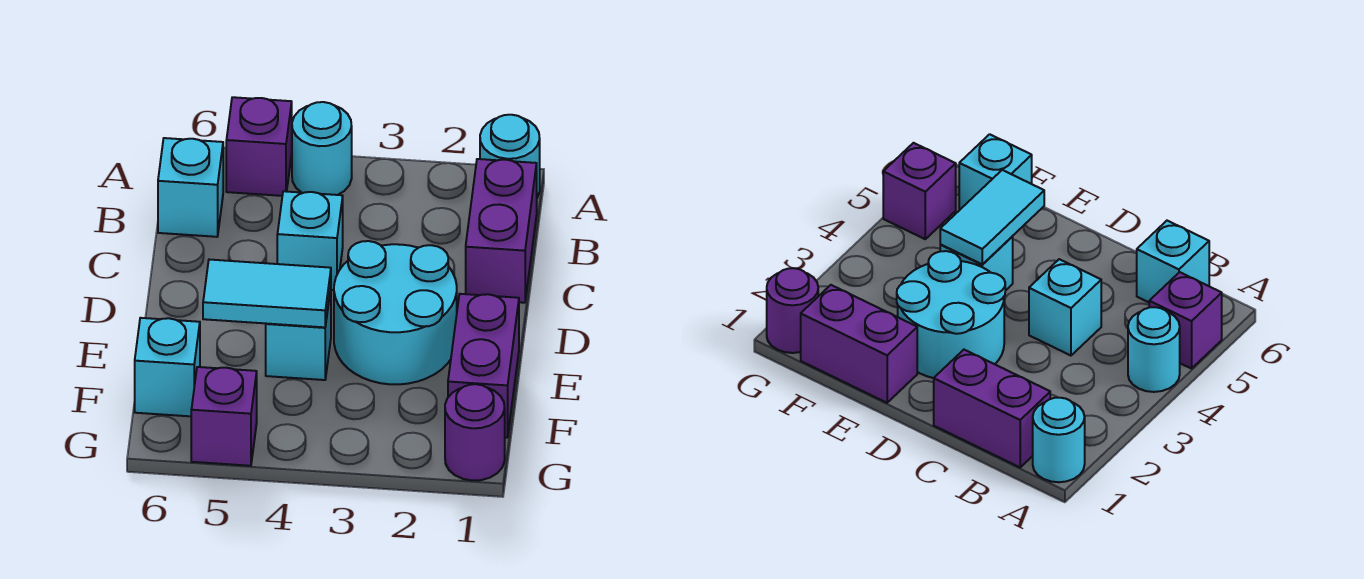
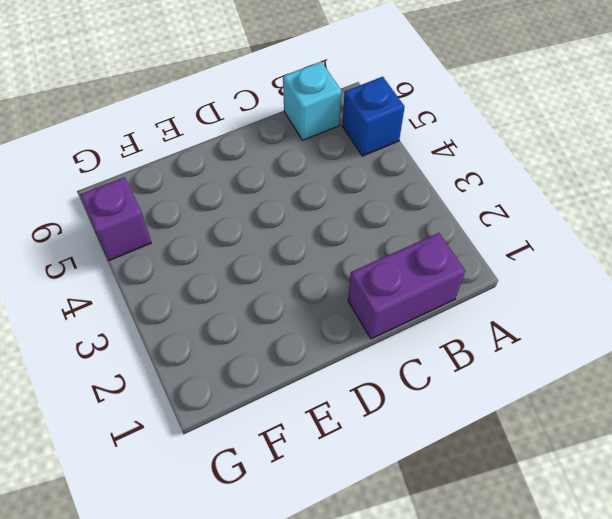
blue brick A5 level 1 -> purple brick A5 level 1
none -> cyan round brick A1 level 1
none -> cyan round brick A4 level 1
none -> cyan brick C4 level 1

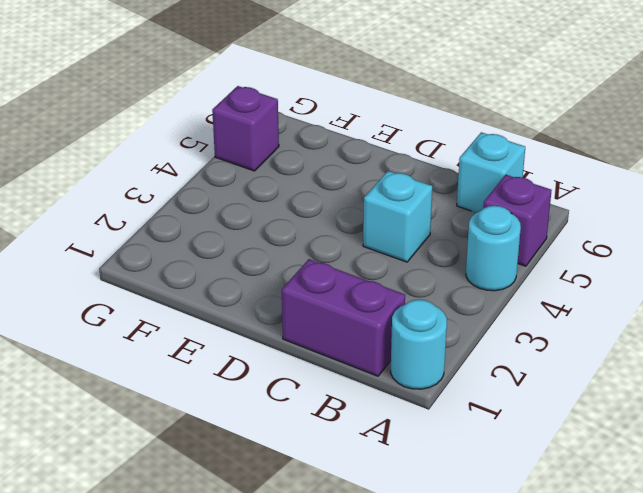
none -> cyan round brick D2:E3 level 1
none -> purple brick E1:F1 level 1
none -> cyan brick E4 level 1

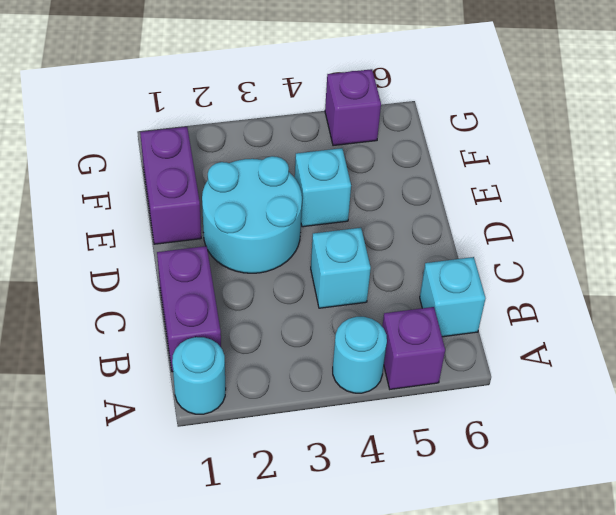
none -> cyan brick F6 level 1
none -> purple round brick G1 level 1
none -> cyan tile E4:E5 level 2

